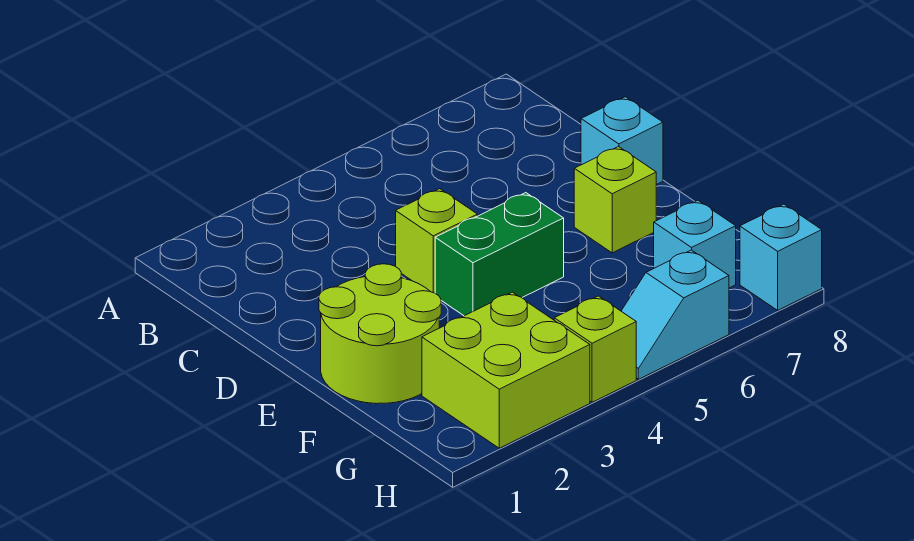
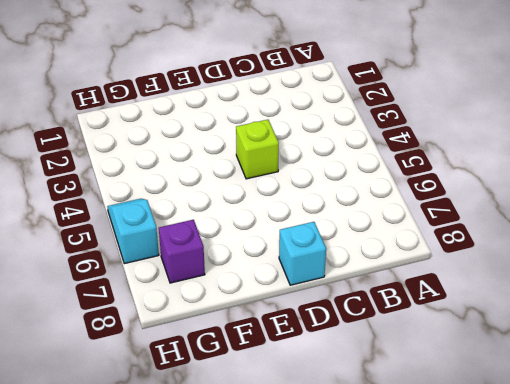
purple brick G7 level 1 -> cyan brick G7 level 1
none -> lime round brick E1:F2 level 1
none -> green brick E4:E5 level 1

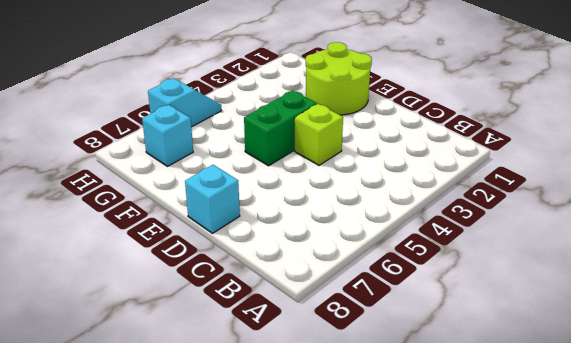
none -> lime brick E7 level 1
none -> lime brick G2:H3 level 1

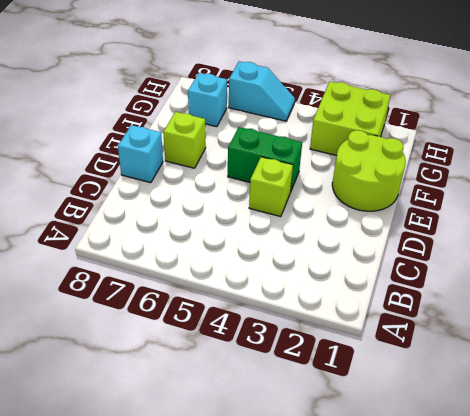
none -> lime brick H4 level 1
none -> cyan brick H8 level 1

